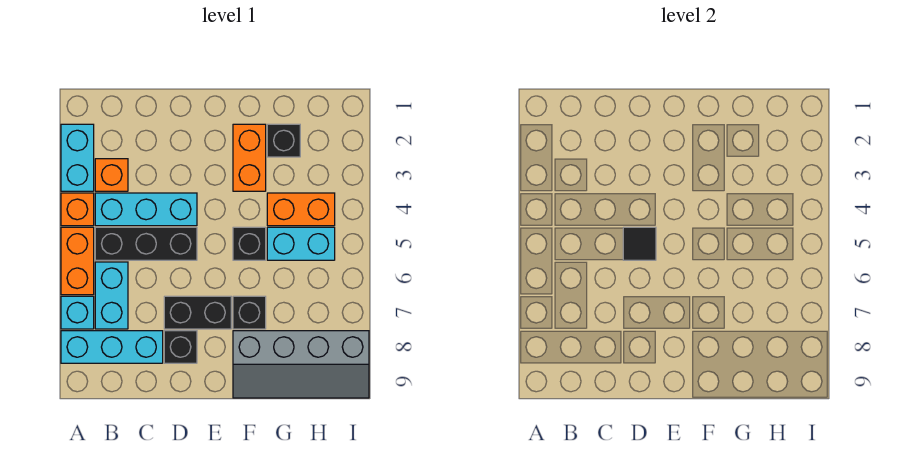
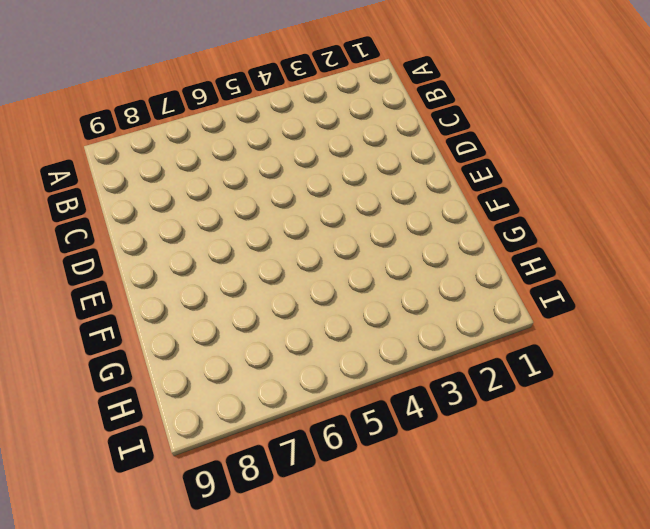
none -> cyan brick A2:A3 level 1
none -> orange brick A4 level 1
none -> orange brick A5:A6 level 1

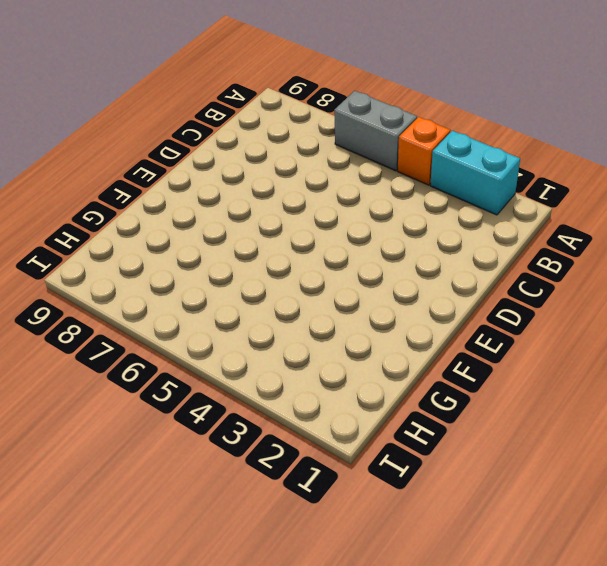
grey brick A5:A6 level 1 -> orange brick A5:A6 level 1
none -> cyan brick A7 level 1
none -> cyan brick A8:C8 level 1
none -> orange brick B3 level 1

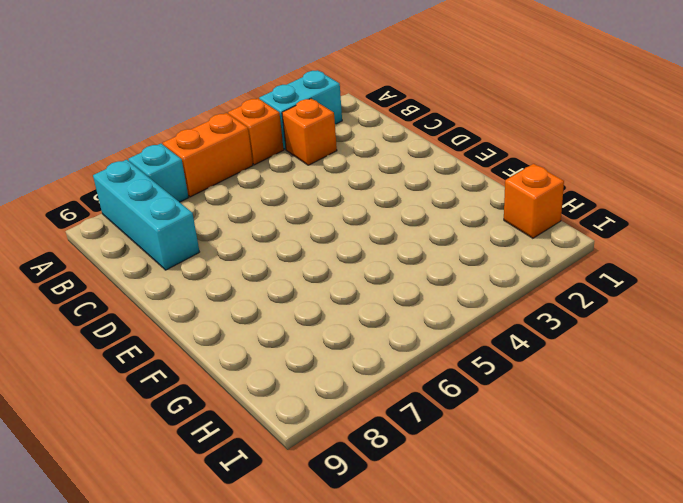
orange brick H1 level 1 -> none
none -> cyan brick B4:D4 level 1
none -> black brick B5:D5 level 1
none -> cyan brick B6:B7 level 1

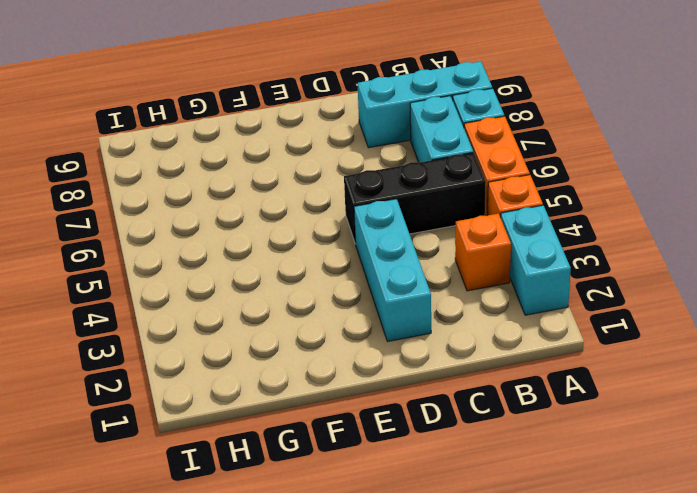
cyan brick D2:D4 level 1 -> cyan brick B4:D4 level 1
none -> black brick D7:E7 level 1
none -> black brick D8 level 1
none -> orange brick F2:F3 level 1

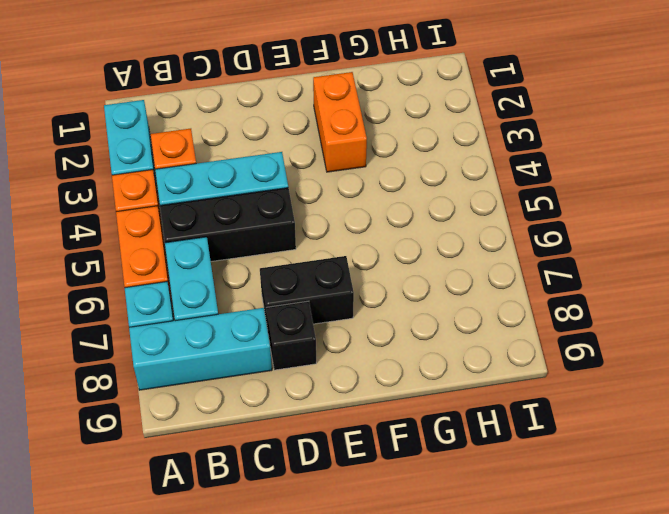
none -> black brick F5 level 1
none -> black brick F7 level 1
none -> grey slope F8:I9 level 1 top 8

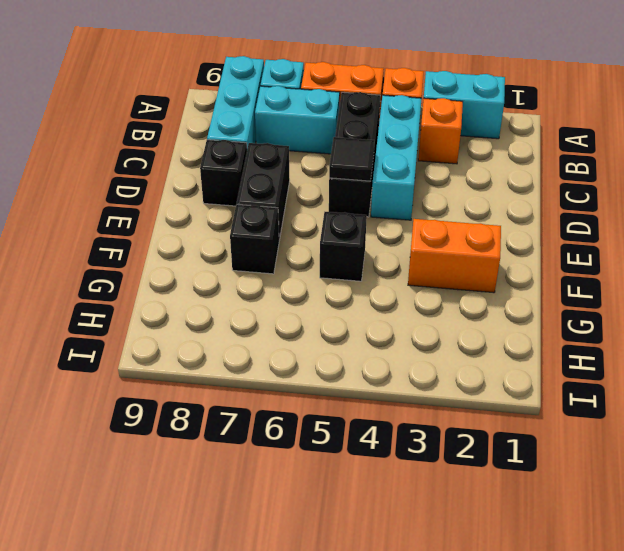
none -> grey slope F8:I9 level 1 top 8
none -> black brick G2 level 1
none -> orange brick G4:H4 level 1

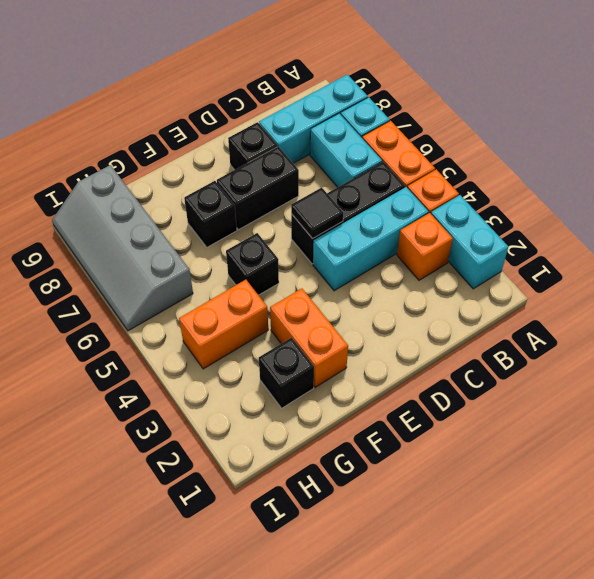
grey slope H6:I9 level 1 top H -> grey slope F8:I9 level 1 top 8
none -> cyan brick G5:H5 level 1

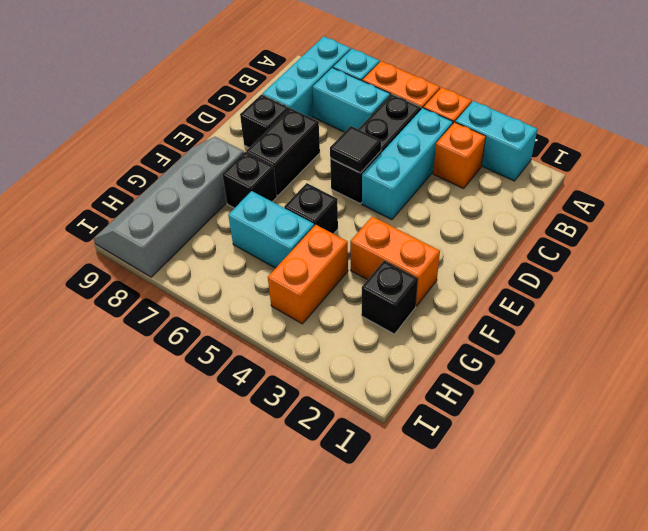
cyan brick G5:G6 level 1 -> cyan brick G5:H5 level 1

